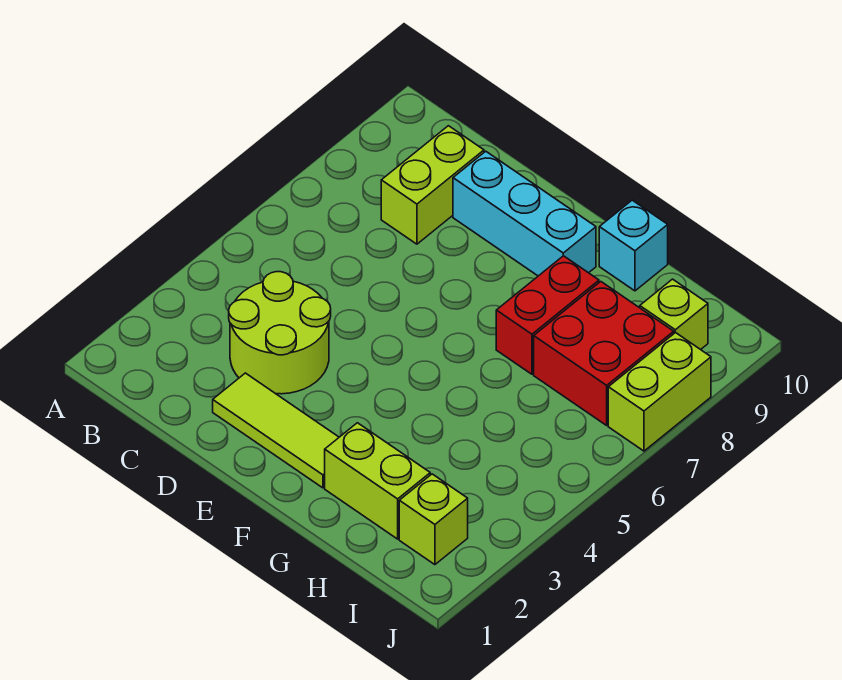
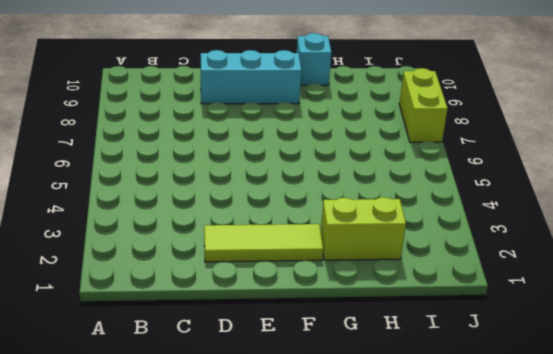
none -> lime round brick C3:D4 level 1
none -> lime brick C8:C9 level 1

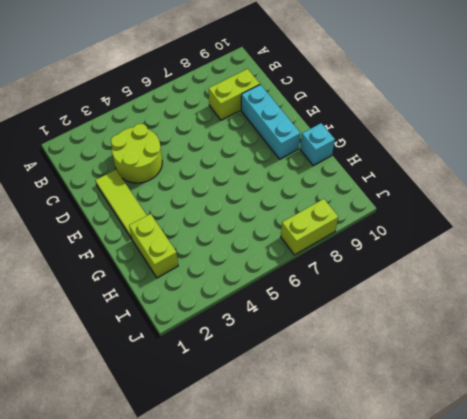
none -> red brick G7:G8 level 1
none -> red brick H7:I8 level 1

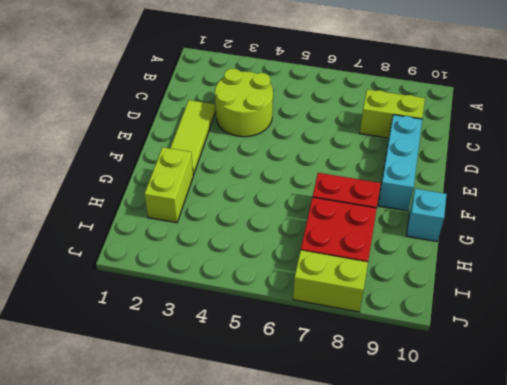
none -> lime brick I2 level 1
none -> lime brick I9 level 1

